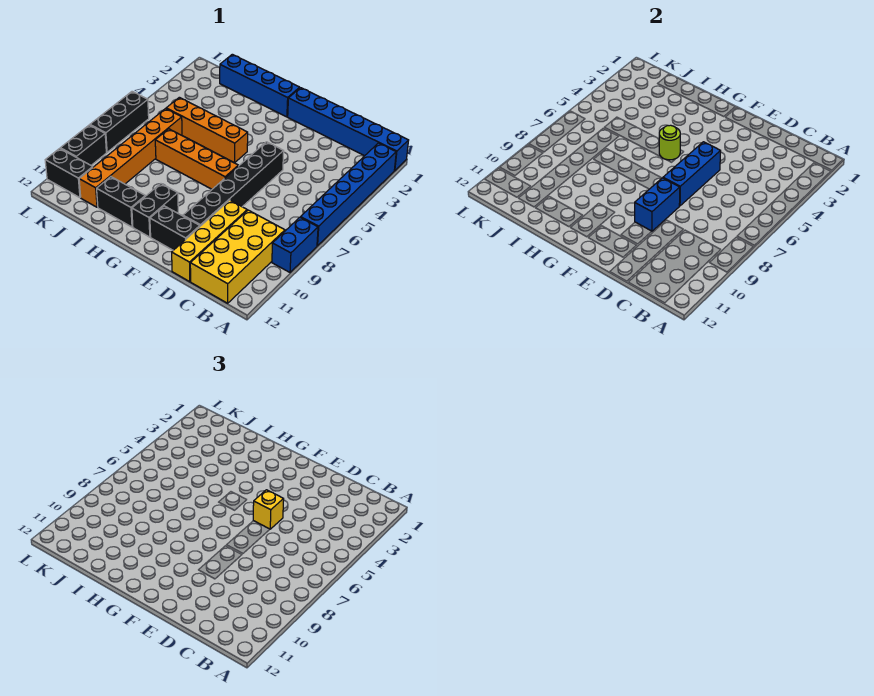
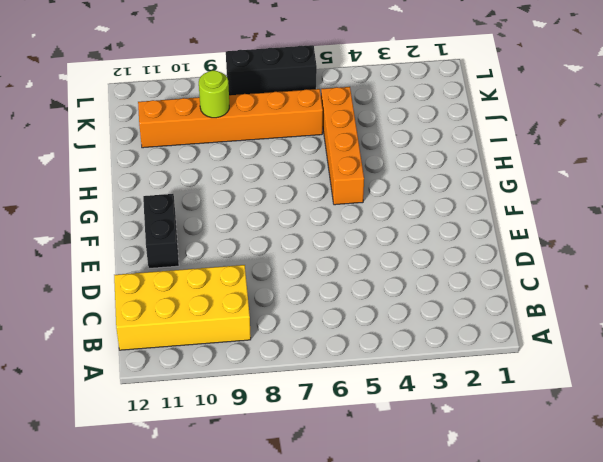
lime round brick J9 level 2 -> lime round brick G5 level 2
none -> blue brick A1:F1 level 1
none -> blue brick A2:A7 level 1
none -> blue brick A8:A9 level 1

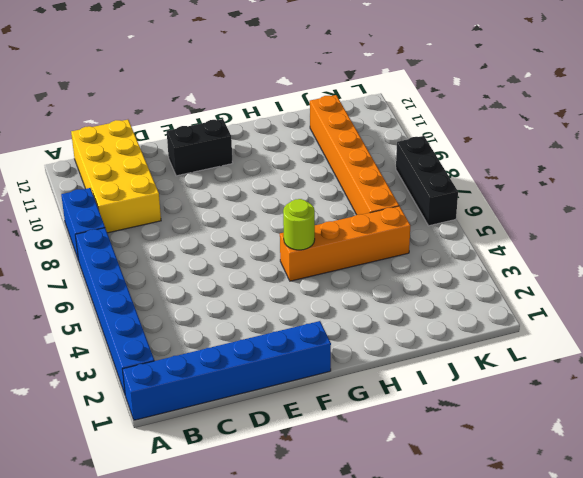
none -> yellow brick D9:D12 level 1
none -> black brick E5:E10 level 1
none -> orange brick F7:I7 level 1

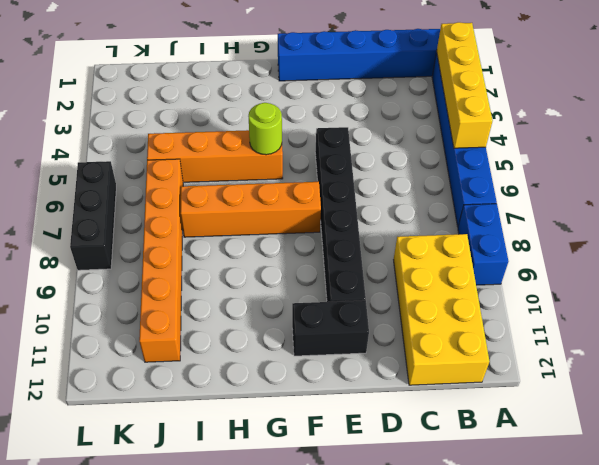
yellow brick A2:A5 level 2 -> yellow brick D9:D12 level 1
none -> blue brick G1:J1 level 1
none -> black brick G10:G11 level 1
none -> black brick H11:I11 level 1

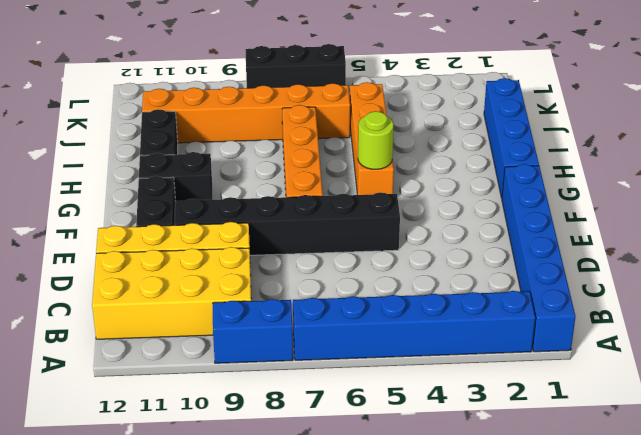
none -> black brick K11:L11 level 1
none -> black brick L9:L10 level 1
none -> blue brick E5:E7 level 2

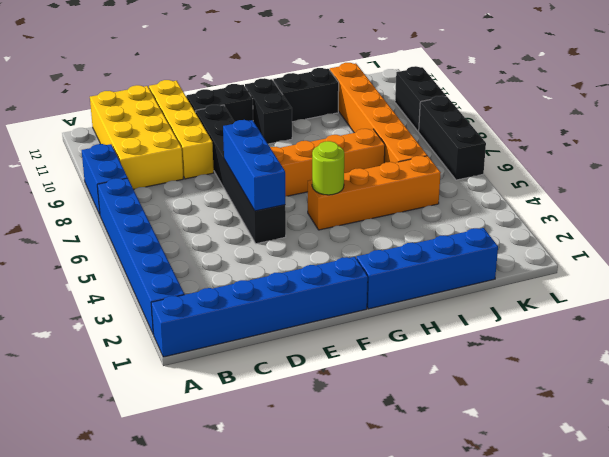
none -> black brick K11:L11 level 1
none -> blue brick E8:E9 level 2
none -> yellow brick E5 level 3

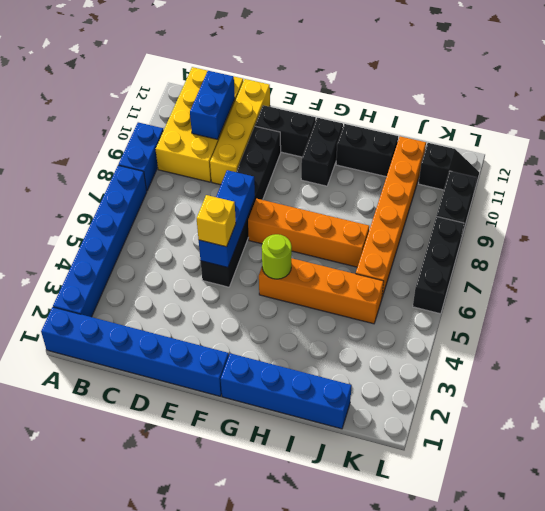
blue brick C10:C11 level 2 -> blue brick E8:E9 level 2
black slope K11:L11 level 1 top K -> black brick K11:L11 level 1

